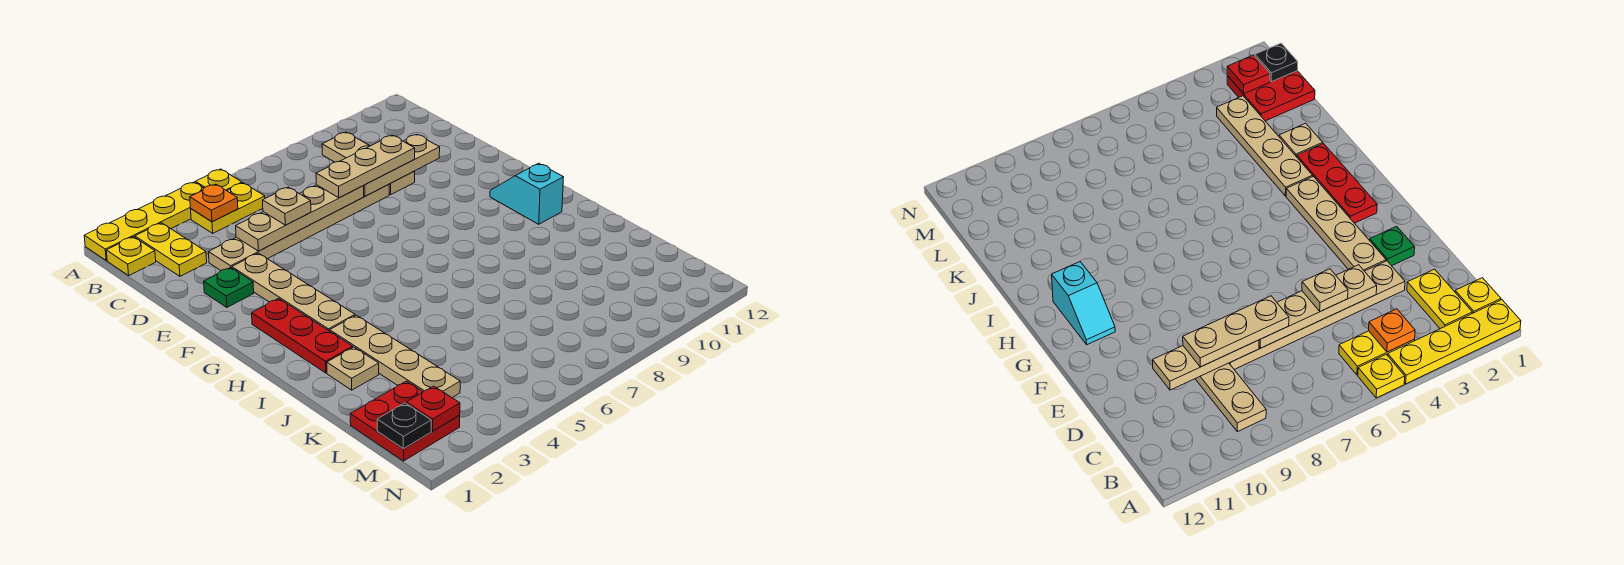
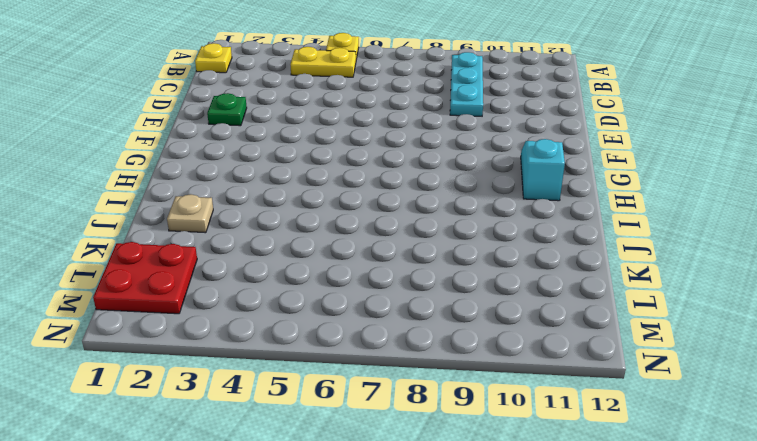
cyan plate B9:D9 level 1 -> tan plate B9:D9 level 1
none -> yellow plate A1:A4 level 1
none -> yellow plate B2:C2 level 1
none -> tan plate D3:D8 level 1

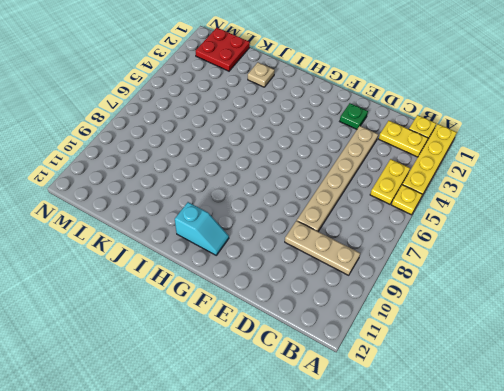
none -> tan plate E3:H3 level 1
none -> red plate G2:I2 level 1
none -> tan plate I3:L3 level 1

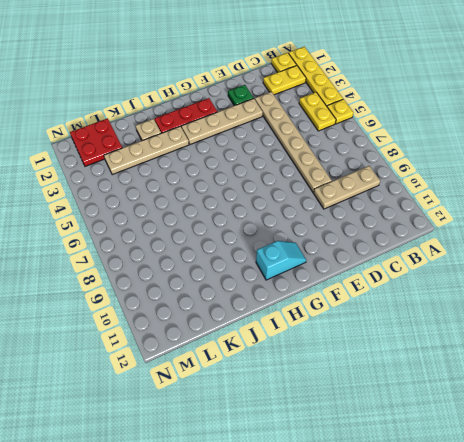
none -> orange plate B4 level 2
none -> tan plate D4:D7 level 2
none -> tan plate D8:D10 level 2

